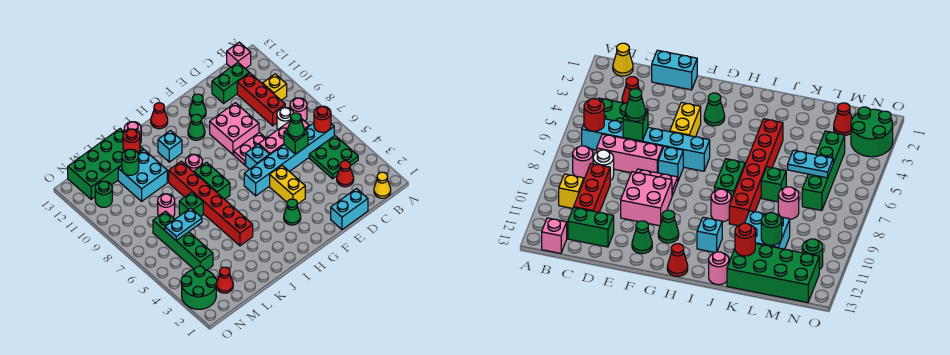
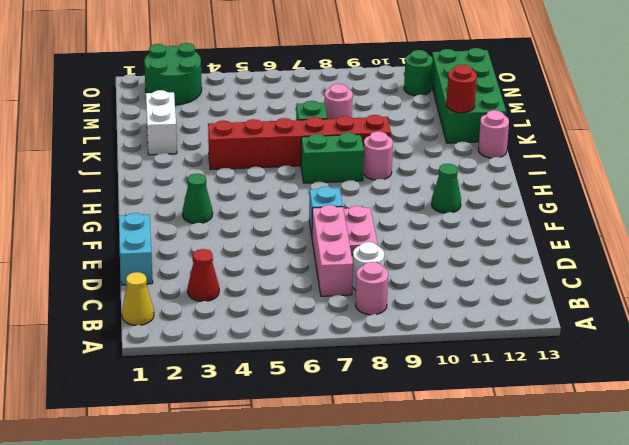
white brick K2:L2 level 1 -> none
none -> green plate B4:C5 level 1
none -> cyan brick B6:G6 level 1
none -> yellow brick B10 level 1
none -> pink brick B13 level 1

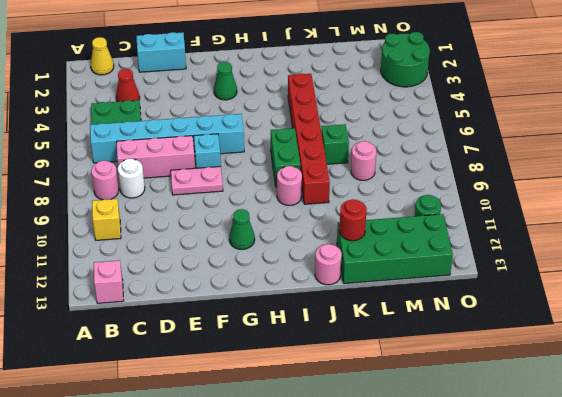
none -> red brick C9:C11 level 1
none -> green brick C12:D12 level 1
none -> pink brick E9:F10 level 1
none -> yellow brick F4:F5 level 1

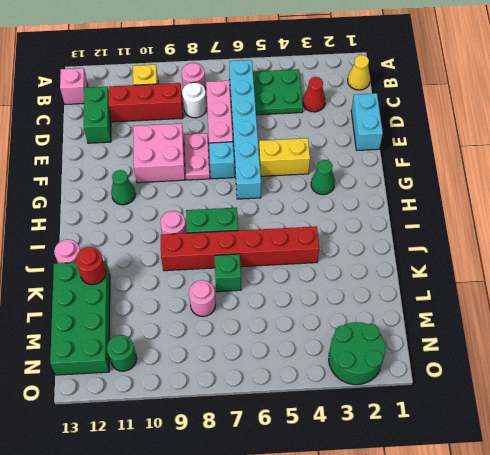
none -> green cone F12 level 1
none -> red cone H13 level 1
none -> cyan brick I11 level 1
none -> cyan brick K10:L11 level 1

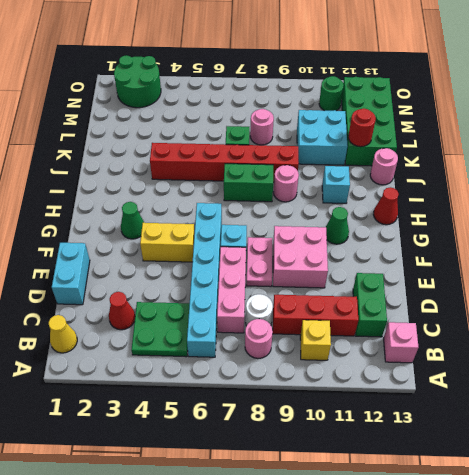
none -> green cone F12 level 1
none -> red cone M2 level 1
none -> green brick M4:M7 level 1
none -> red round brick B6 level 2

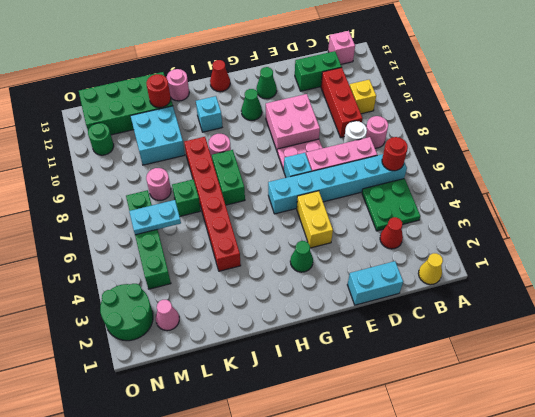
pink cone M2 level 1 -> red cone M2 level 1
none -> green brick D6 level 2
none -> green round brick L11 level 2
none -> green cone D6 level 3

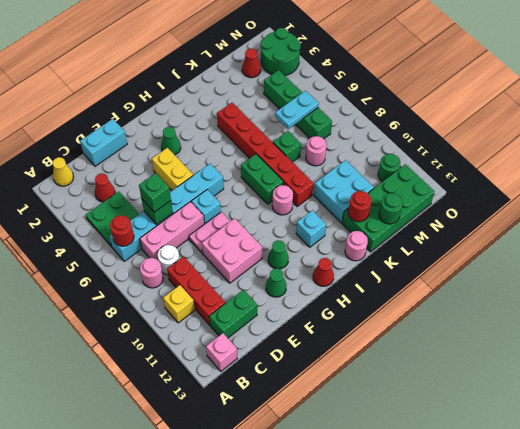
green brick D6 level 3 -> green cone D6 level 3
green round brick L13 level 2 -> green round brick L11 level 2

